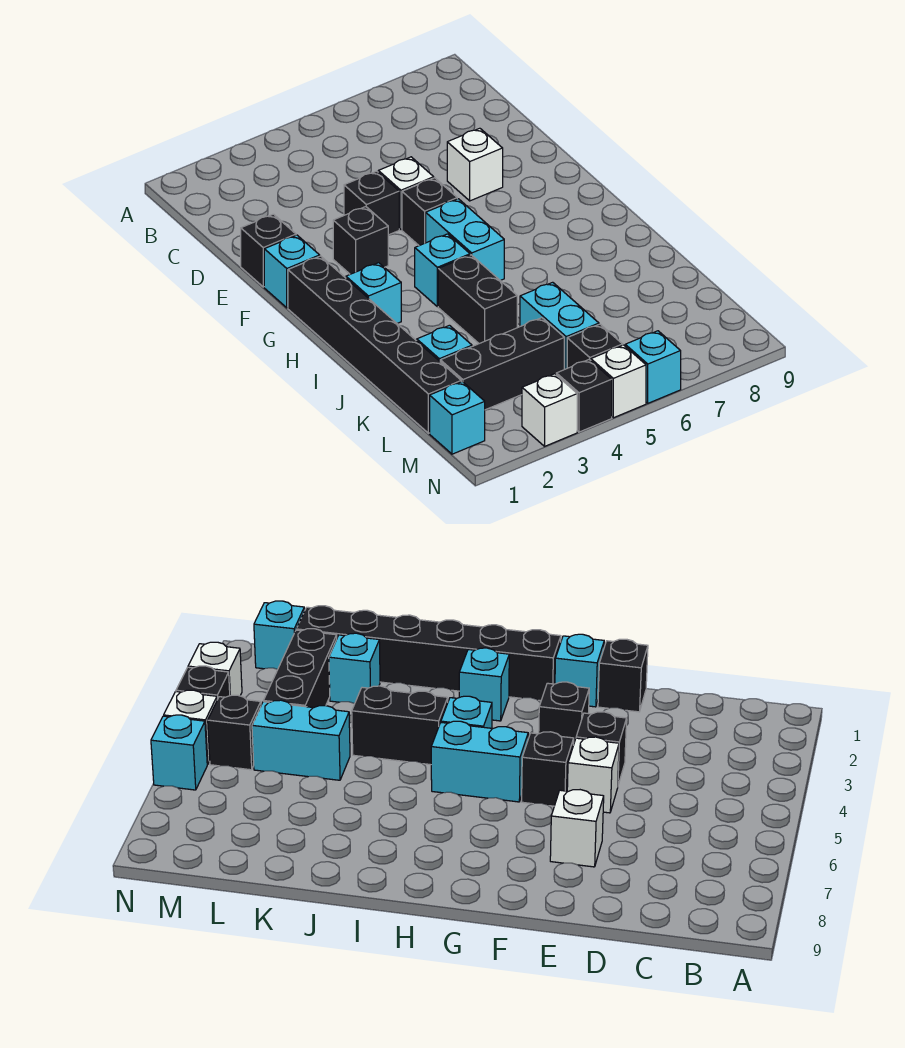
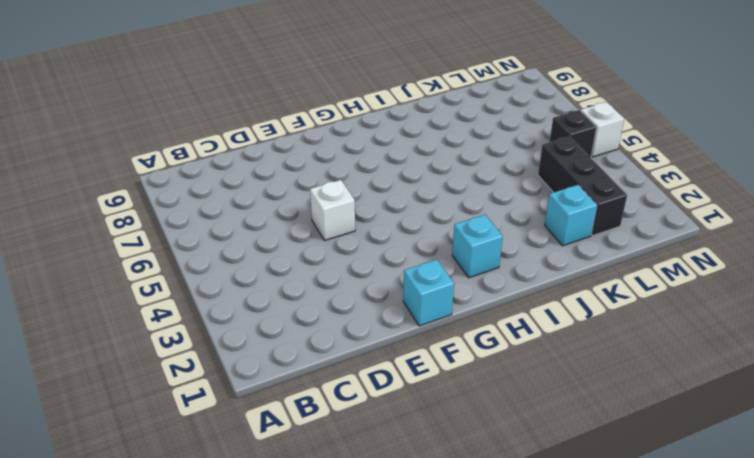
none -> black brick E1 level 1
none -> black brick E4 level 1
none -> white brick E7 level 1

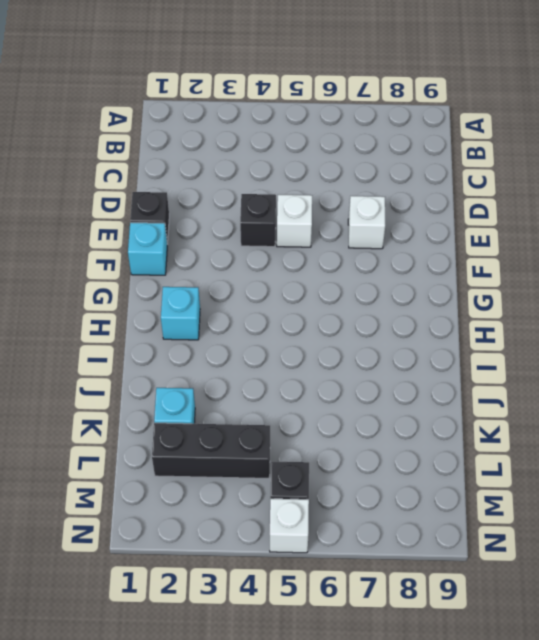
none -> black brick F3 level 1
none -> black brick F5 level 1
none -> black brick G1:L1 level 1

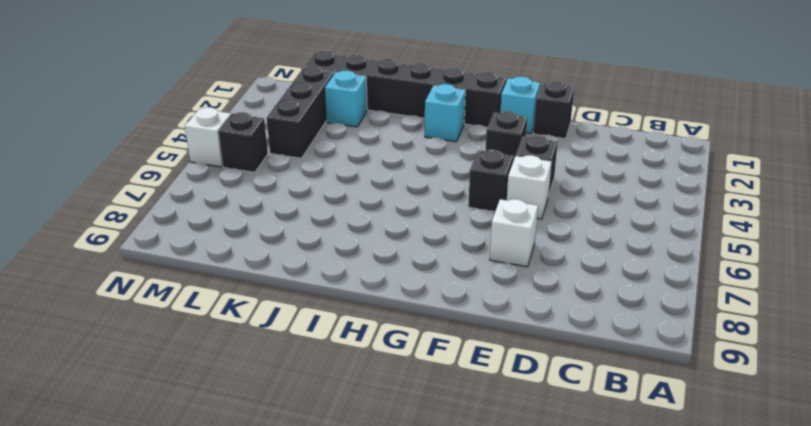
none -> cyan brick G5:H5 level 1
none -> cyan brick H4 level 1
none -> black brick I4:J4 level 1

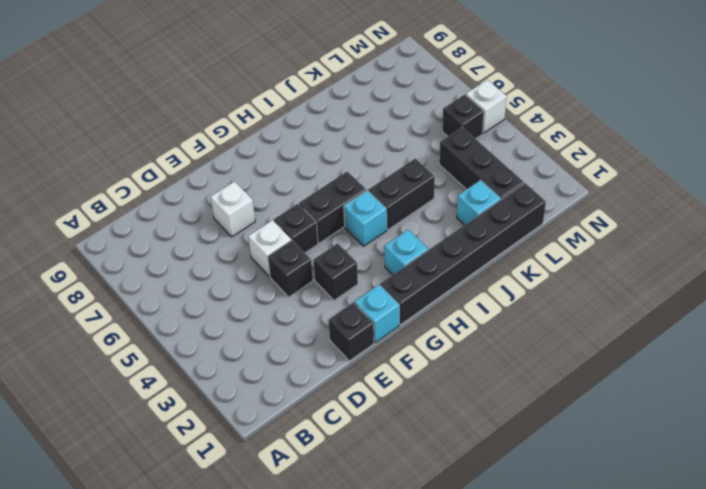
black brick G5:H5 level 1 -> cyan brick G5:H5 level 1
none -> cyan brick K5:L5 level 1
none -> cyan brick M1 level 1
none -> white brick N3 level 1

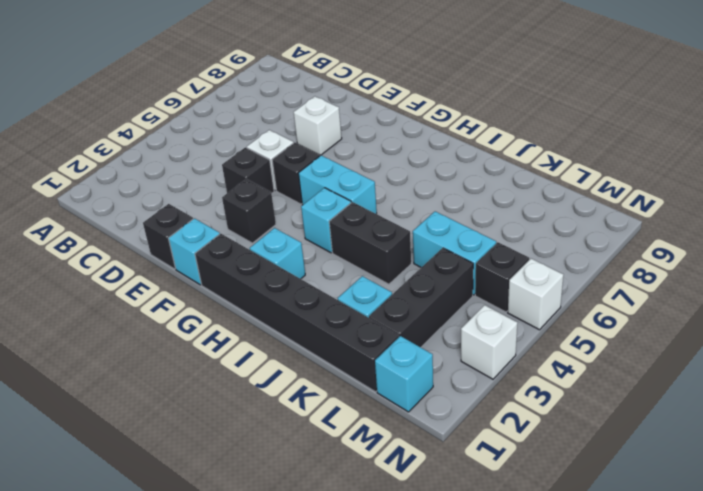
none -> black brick N4 level 1
none -> cyan brick N6 level 1

